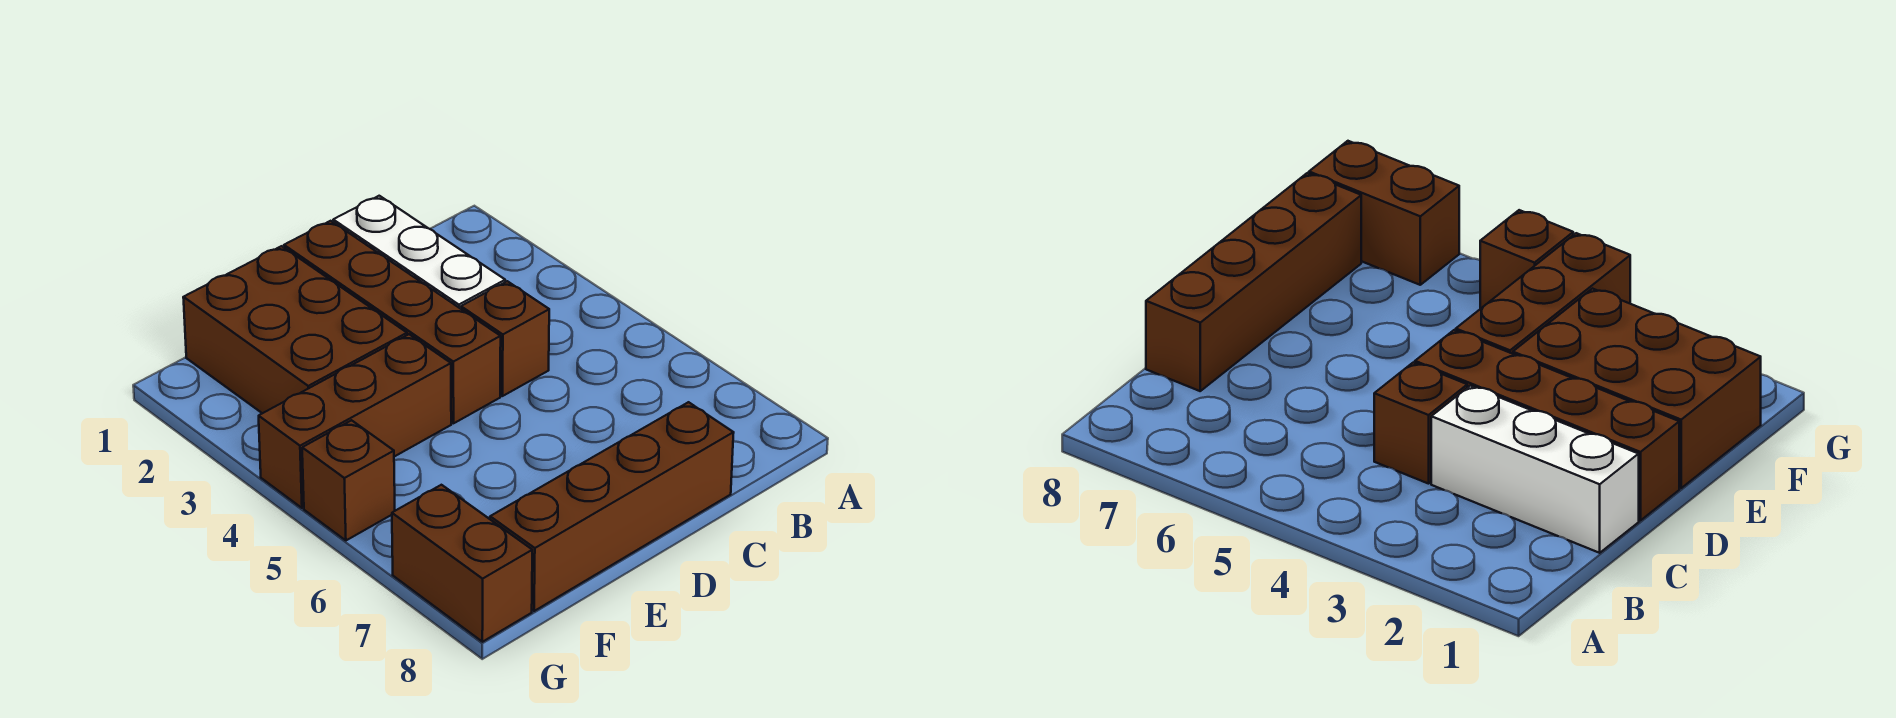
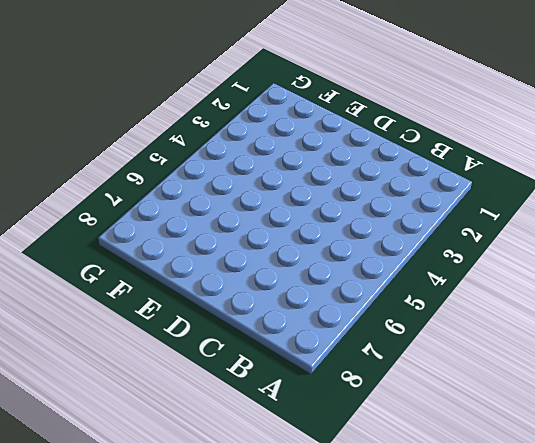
none -> white brick C1:C3 level 1
none -> brown brick C4 level 1

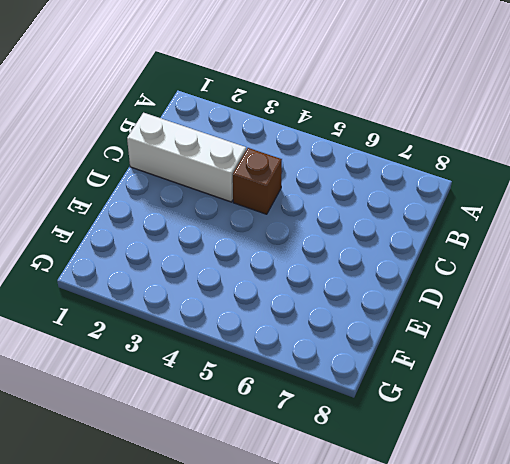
none -> brown brick C8:F8 level 1
none -> brown brick D1:D4 level 1

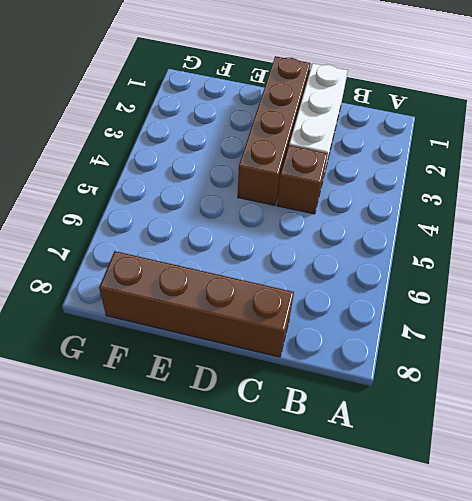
none -> brown brick E1:F3 level 1
none -> brown brick E4:G4 level 1

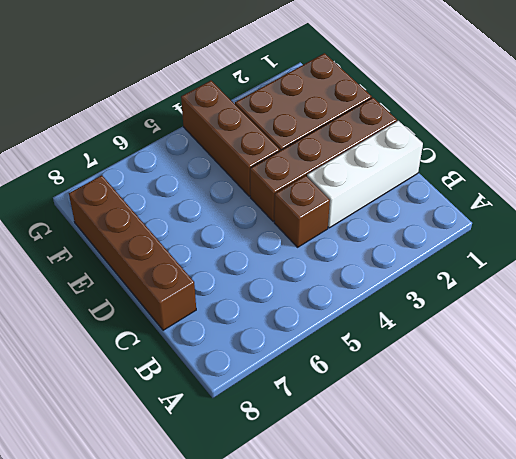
none -> brown brick G5 level 1
none -> brown brick G7:G8 level 1

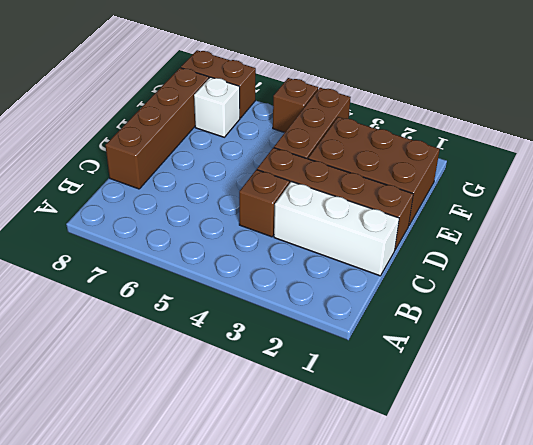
white brick F7 level 1 -> none

